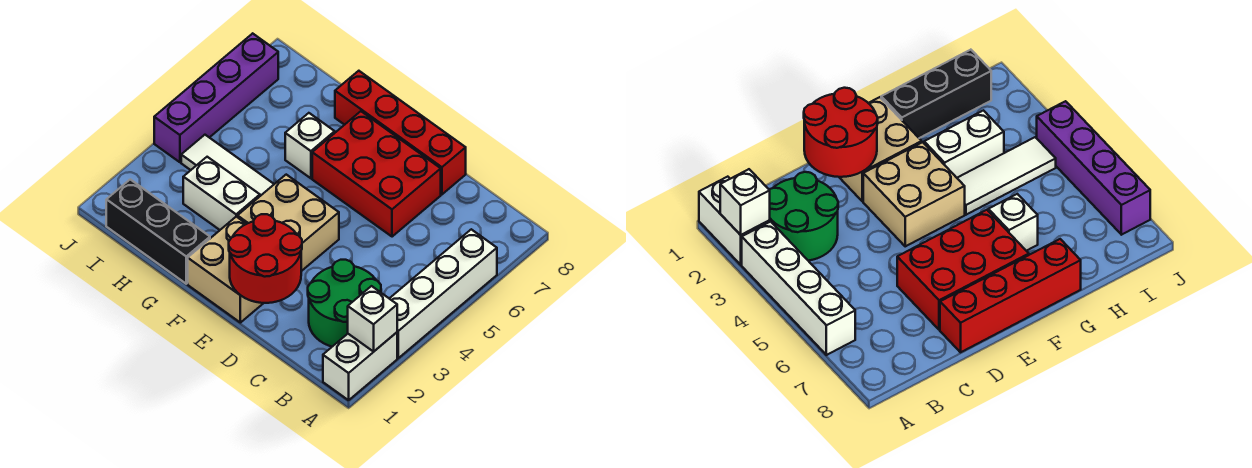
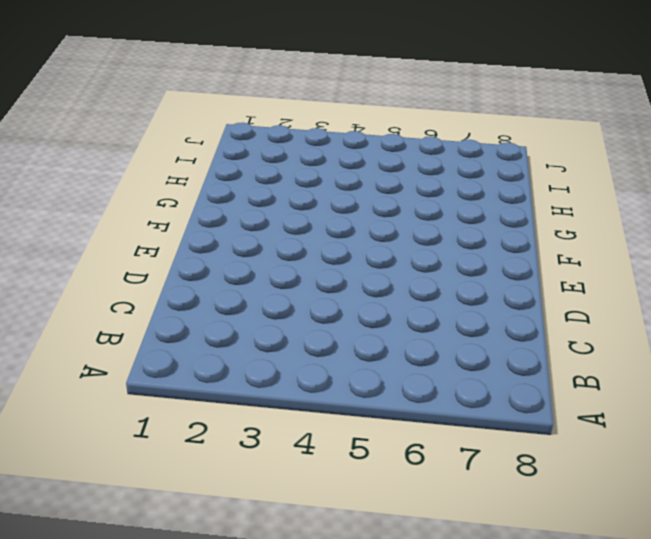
none -> white brick A1:A2 level 1
none -> white brick A3:A6 level 1
none -> green round brick B2:C3 level 1

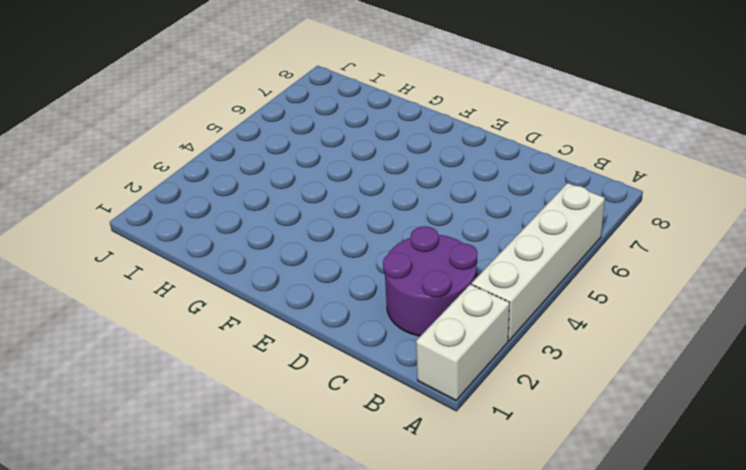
purple round brick B2:C3 level 1 -> green round brick B2:C3 level 1
none -> red brick D6:F7 level 1
none -> red brick D8:G8 level 1
none -> tan brick E1:F2 level 1

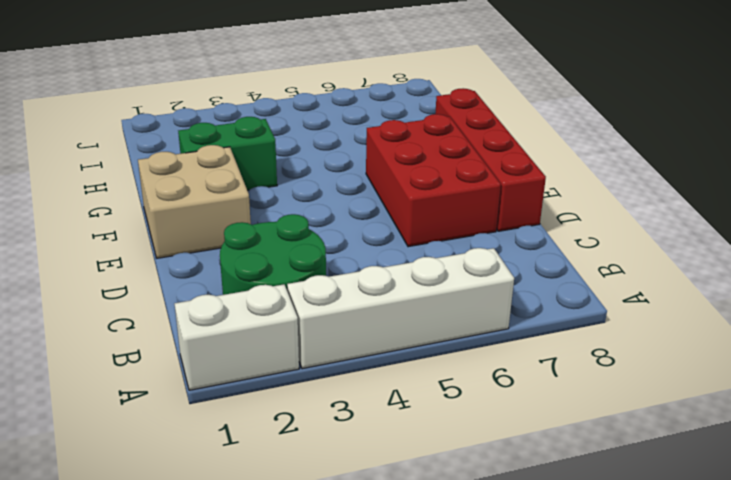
green brick G2:G3 level 1 -> white brick G3:H3 level 1
none -> tan brick E3:F4 level 1
none -> black brick G1:I1 level 1
none -> white tile G4:I4 level 1

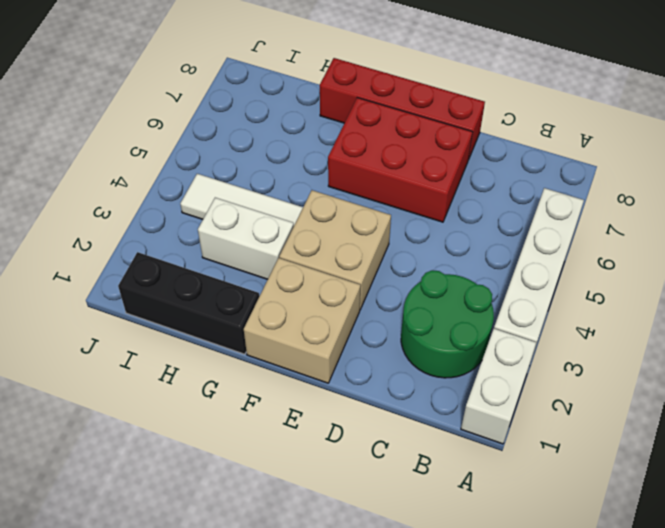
none -> white brick G6 level 1
none -> purple brick J4:J7 level 1
none -> white brick A2 level 2

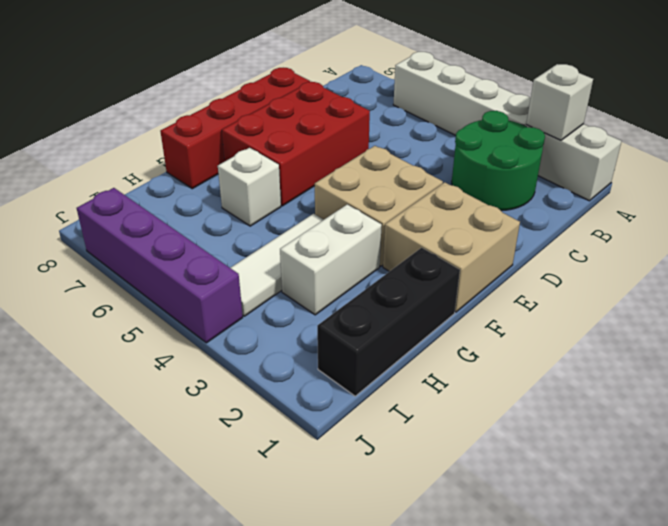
none -> red round brick D1:E2 level 2

